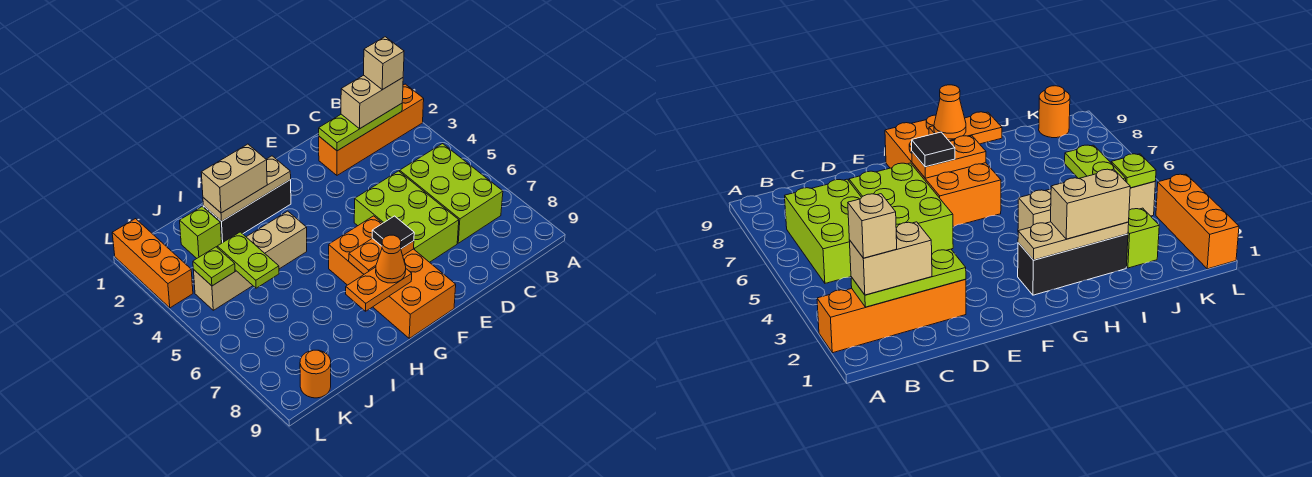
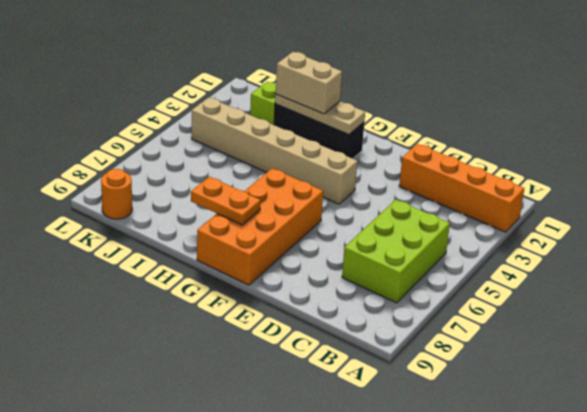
tan brick F4:K4 level 1 -> tan brick H4:K4 level 1
none -> lime brick D5:E7 level 1
none -> orange brick L1:L3 level 1
none -> lime plate B2:D2 level 2

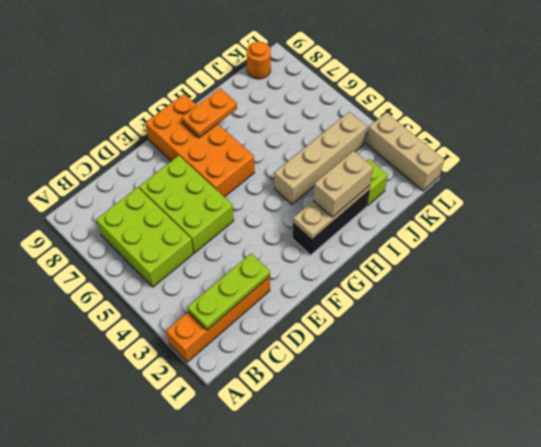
tan brick L1:L3 level 1 -> orange brick L1:L3 level 1
none -> orange plate F7:G7 level 2
none -> lime plate J4:J5 level 2
none -> lime plate K4 level 2

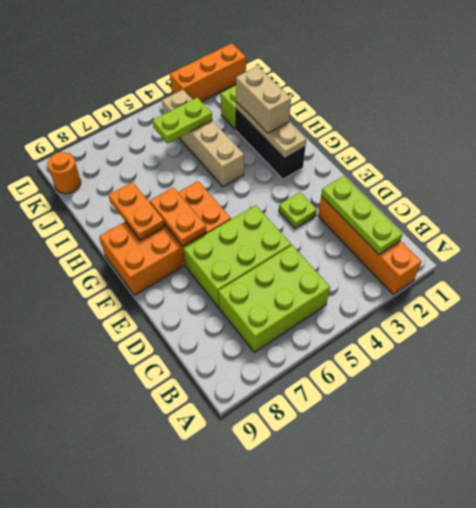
lime plate E3 level 1 -> lime plate K4 level 2
none -> tan brick B2:C2 level 3
none -> black tile F7 level 3
none -> orange cone G8 level 3

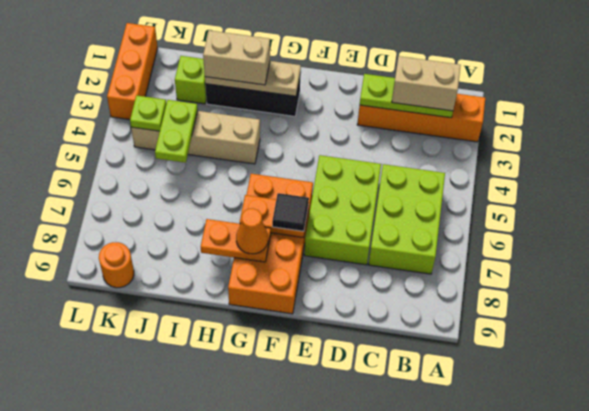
none -> tan brick B2 level 4

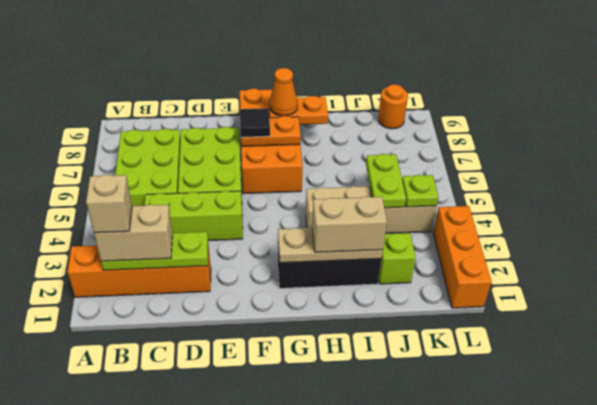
lime brick C4:E4 level 1 -> none

